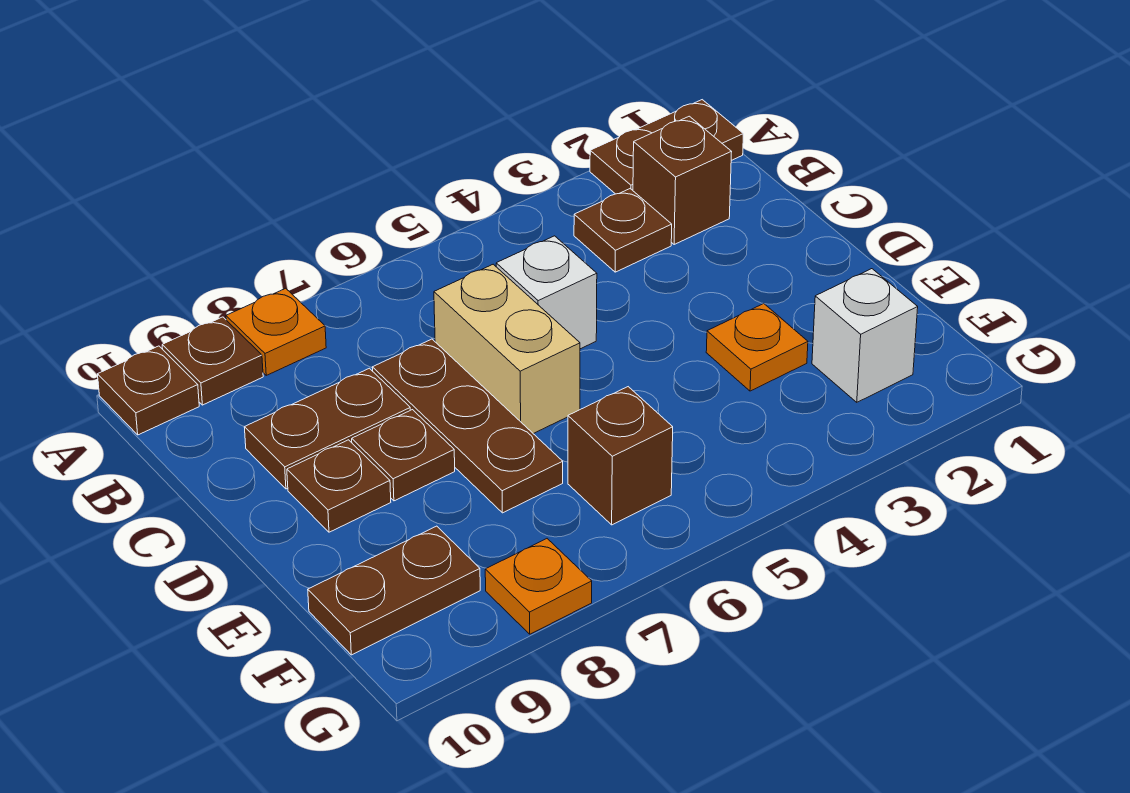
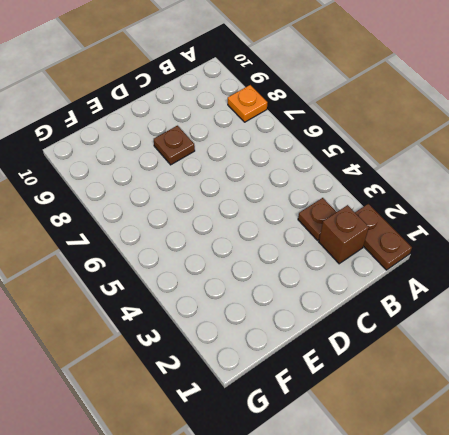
none -> brown plate A9 level 1
none -> brown plate A10 level 1
none -> white brick C5 level 1

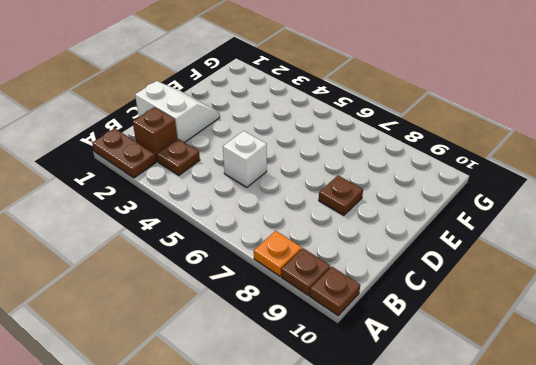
white slope C1:D2 level 1 top C -> none
none -> tan brick C6:D6 level 1
none -> brown plate C7:E7 level 1
none -> brown plate C8:C9 level 1

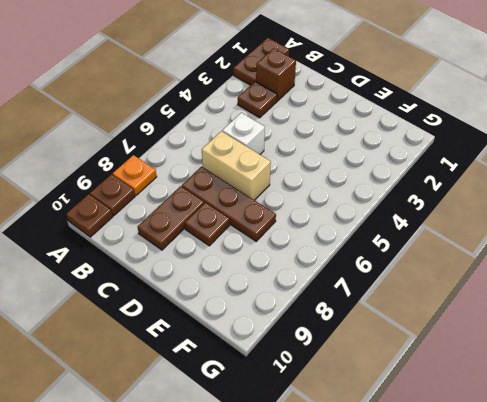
none -> brown plate D9 level 1
none -> orange plate E3 level 1
none -> white brick F2 level 1

